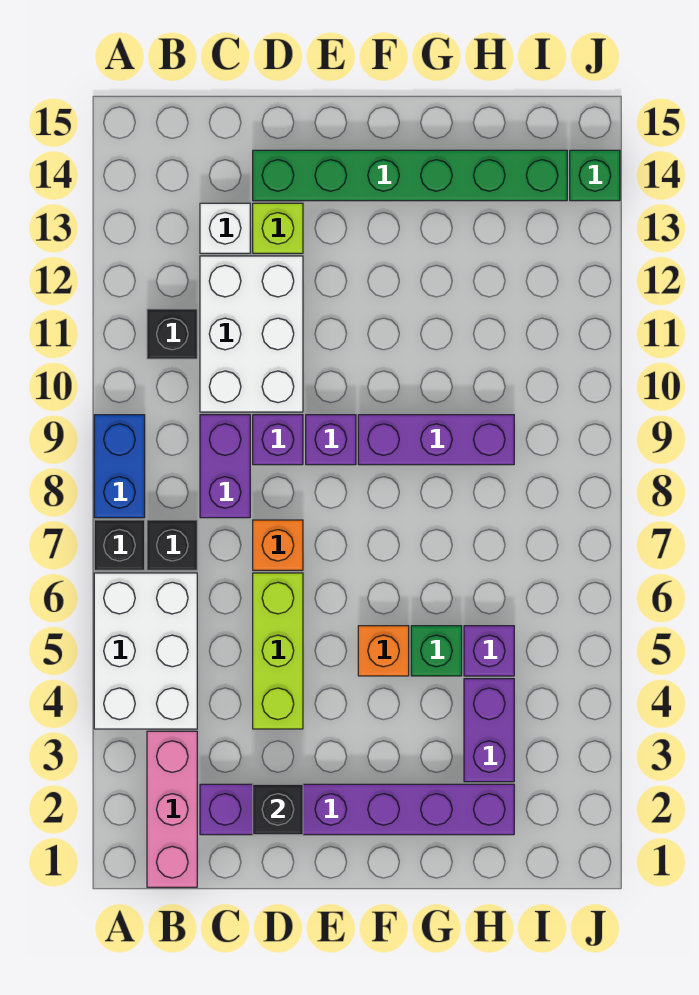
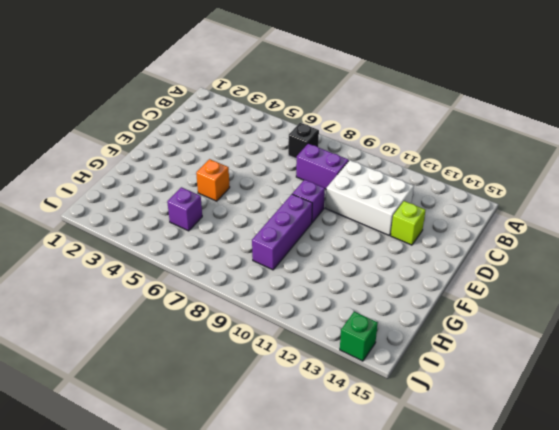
none -> white brick A4:B6 level 1
none -> black brick A7 level 1
none -> blue brick A8:A9 level 1

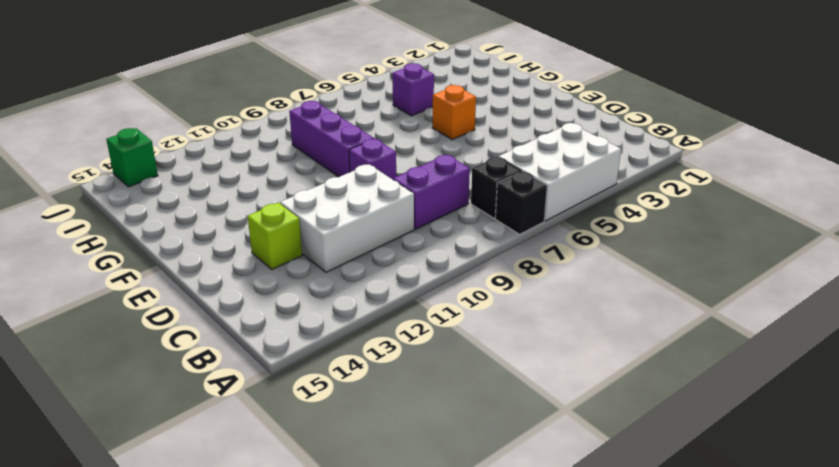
none -> blue brick A8:A9 level 1
none -> pink brick B1:B3 level 1
none -> black brick B11 level 1

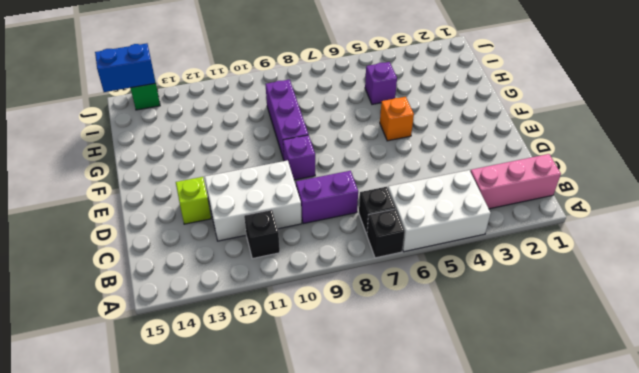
blue brick J14:J15 level 2 -> blue brick A8:A9 level 1
none -> purple brick C2:H2 level 1
none -> white brick C13 level 1
none -> lime brick D4:D6 level 1

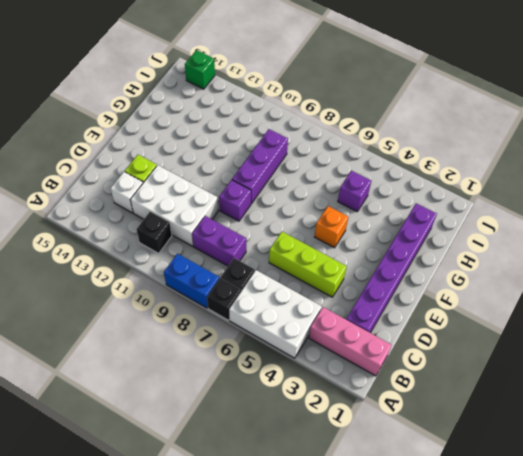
none -> orange brick D7 level 1
none -> purple brick D9 level 1
none -> green brick D14:I14 level 1

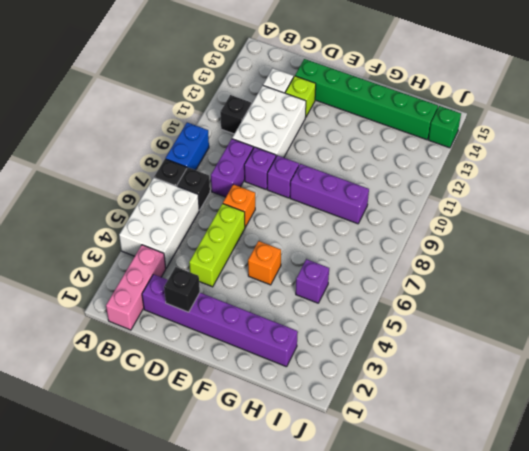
none -> green brick G5 level 1
none -> purple brick H3:H4 level 1

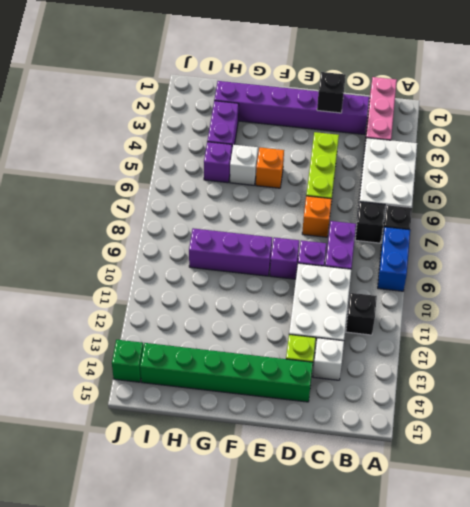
white brick G5 level 1 -> green brick G5 level 1

